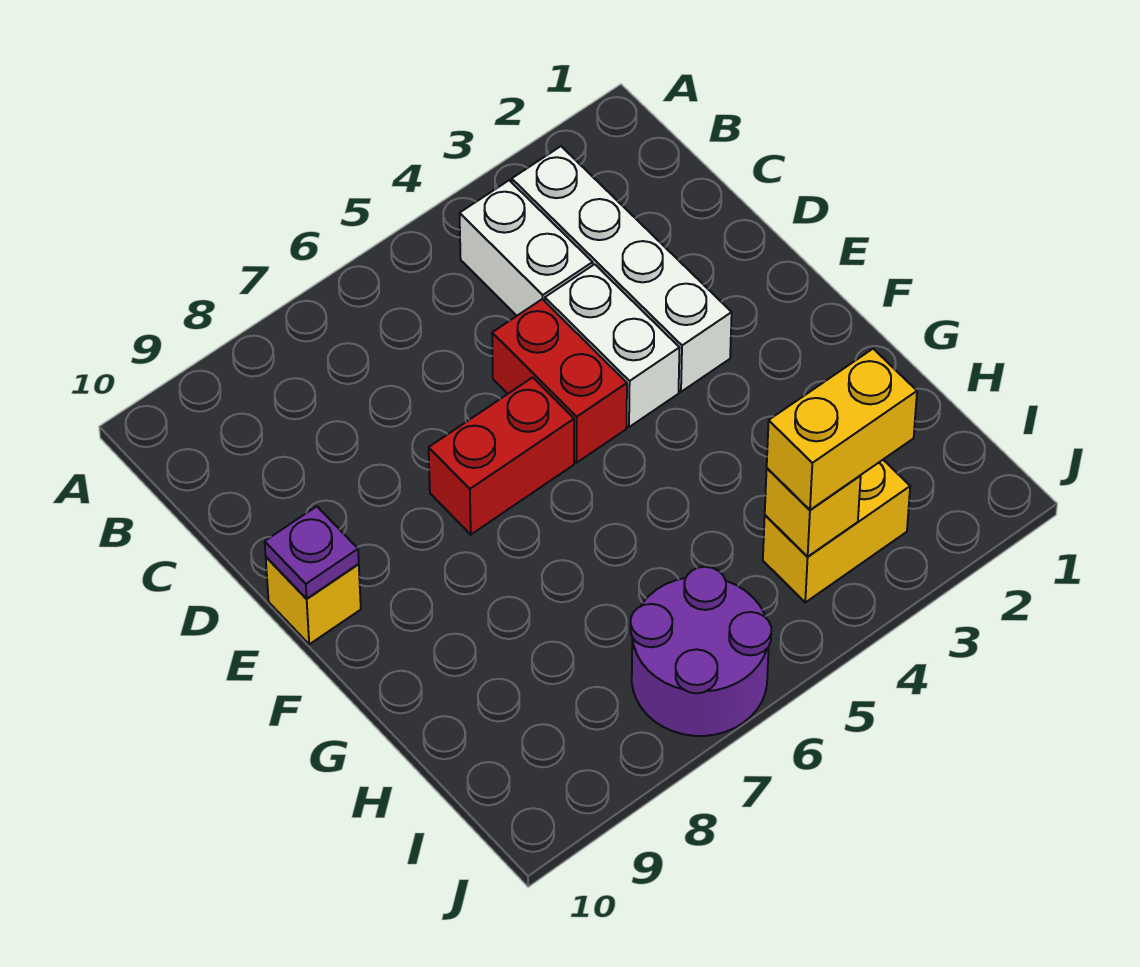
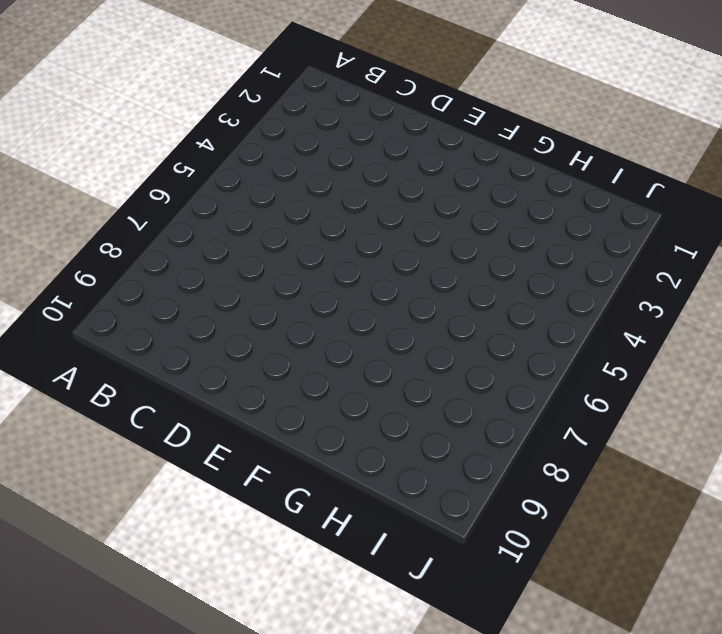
none -> white brick B3:E3 level 1
none -> white brick B4:C4 level 1

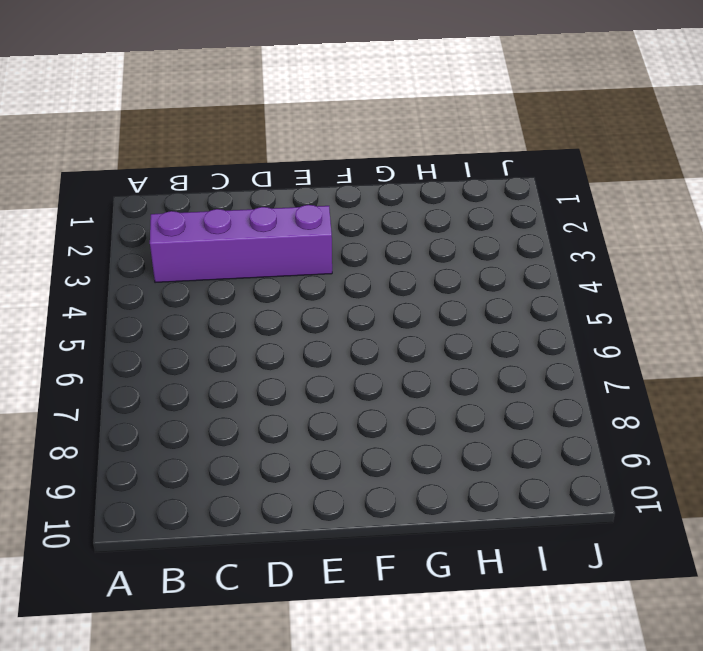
purple brick B3:E3 level 1 -> white brick B3:E3 level 1
none -> white brick B4:C4 level 1
none -> white brick D4:E4 level 1

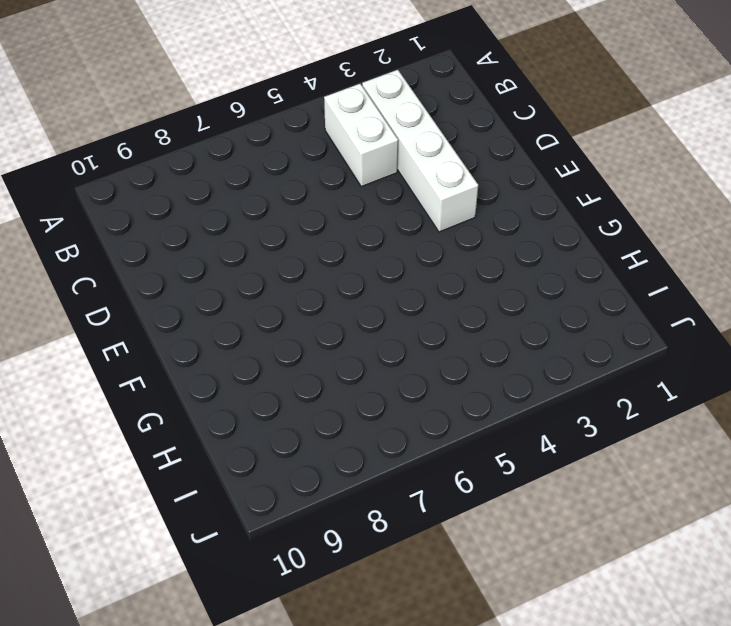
none -> white brick D4:E4 level 1
none -> red brick D5:E5 level 1

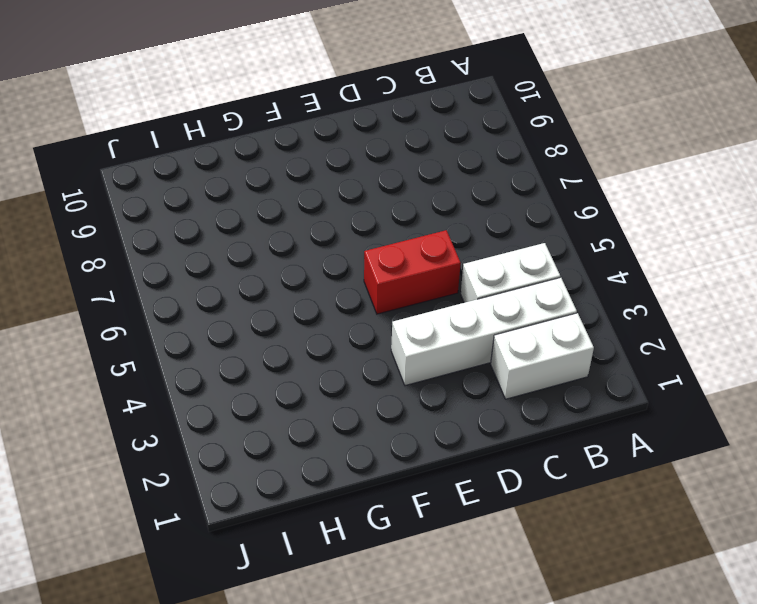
white brick B2:C2 level 1 -> white brick D4:E4 level 1
none -> red brick E6:E7 level 1
none -> yellow brick E10 level 1

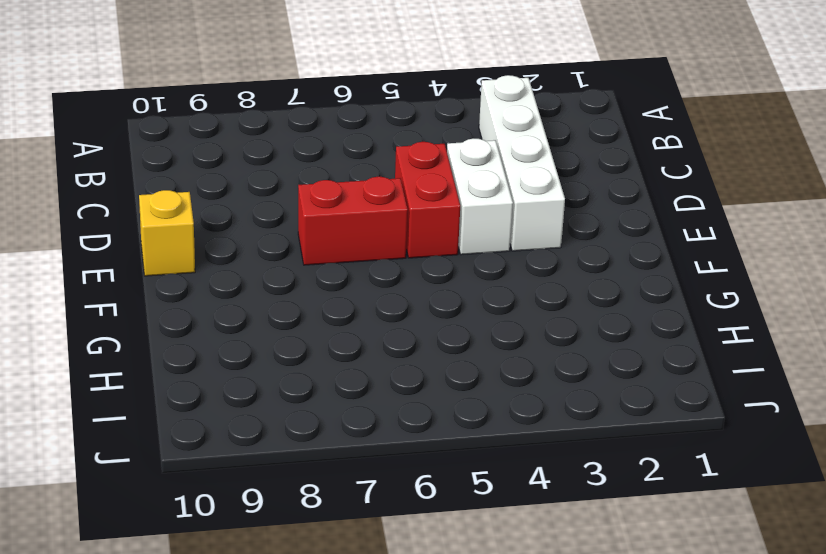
none -> white brick B4:C4 level 1
none -> yellow brick I3:I4 level 1

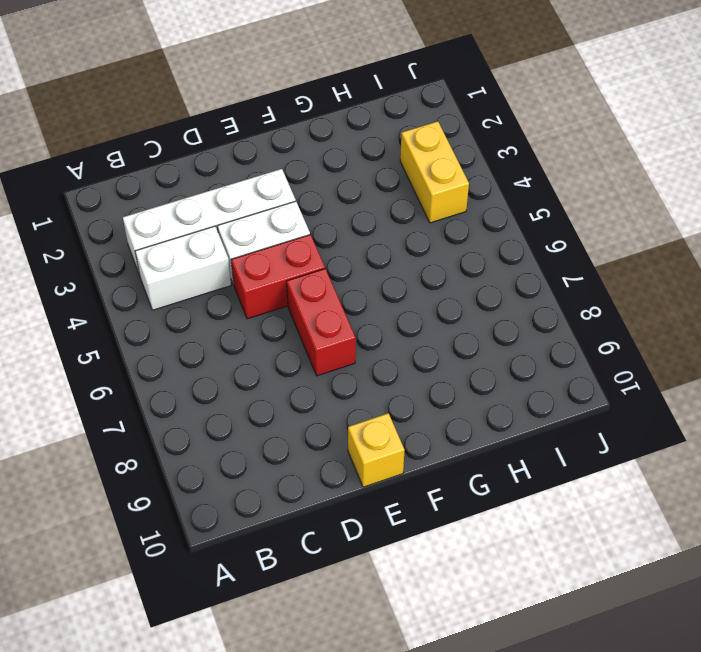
none -> purple round brick I6:J7 level 1
none -> purple plate E10 level 2

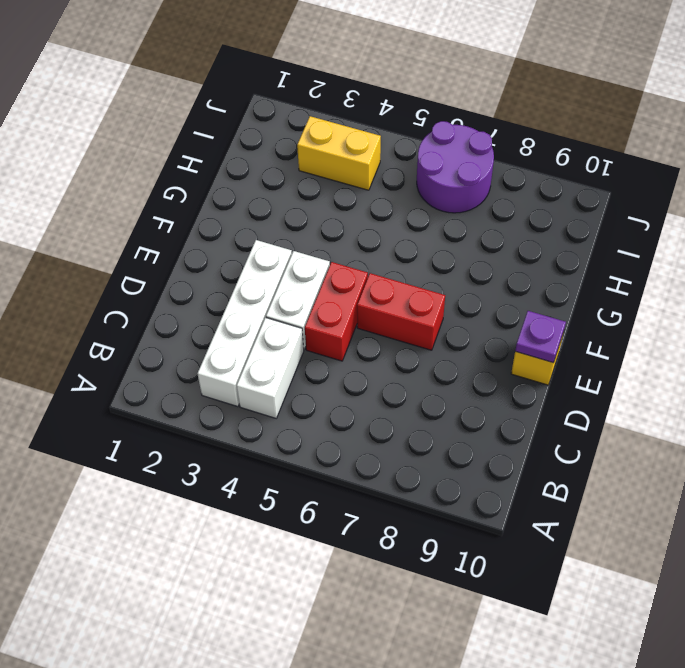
none -> yellow brick I4 level 2
none -> yellow brick I3:I4 level 3

